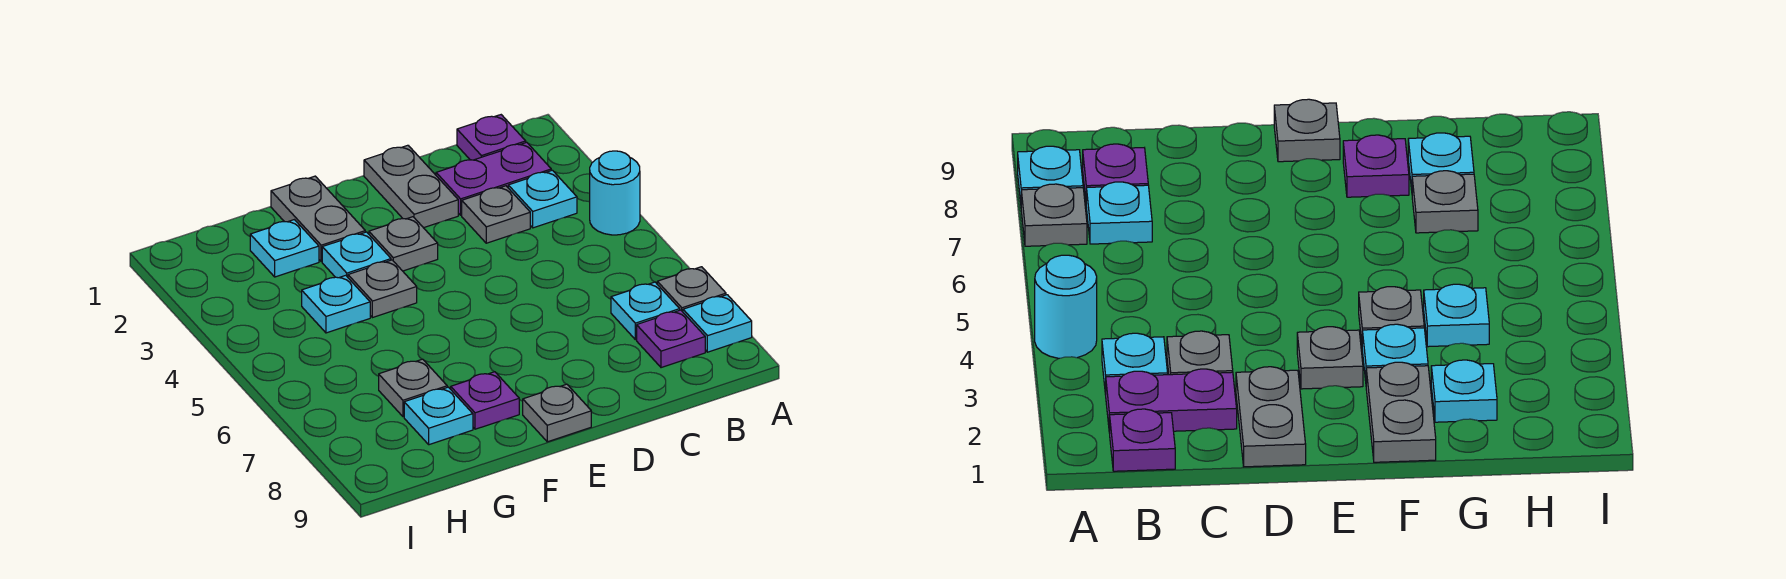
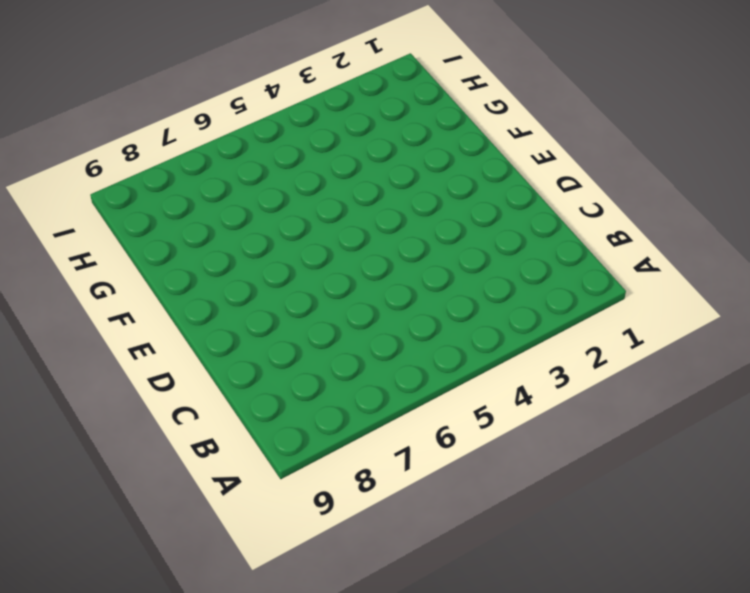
none -> cyan round brick A4 level 1
none -> grey plate A7 level 1
none -> cyan plate A8 level 1

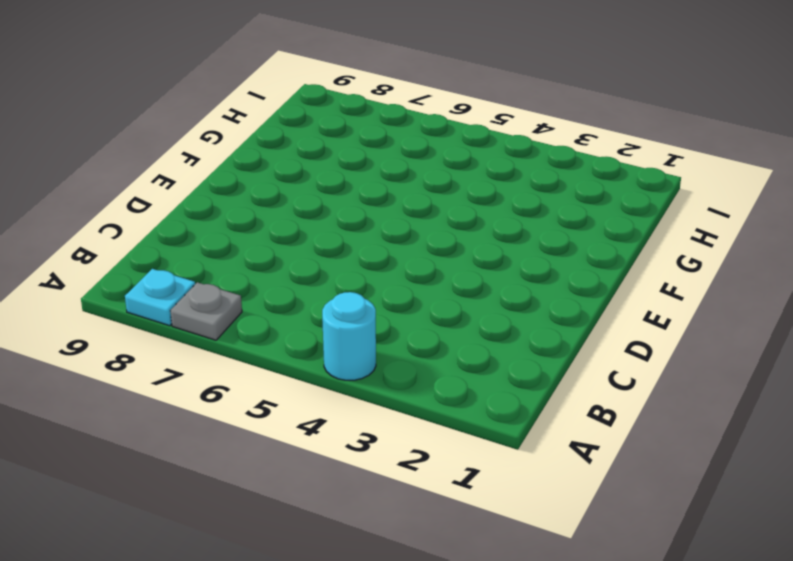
none -> purple plate B1 level 1
none -> purple plate B2:C2 level 1
none -> cyan plate B3 level 1

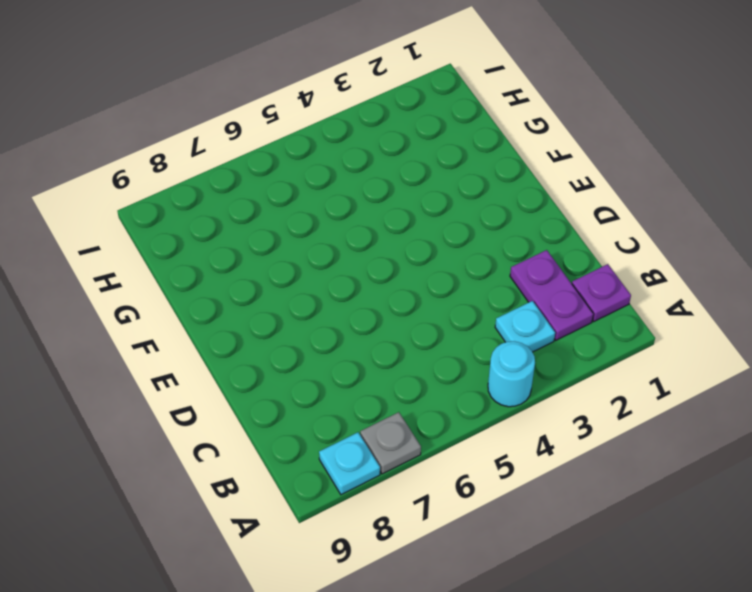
none -> cyan plate B7 level 1
none -> purple plate B8 level 1
none -> grey plate C3 level 1

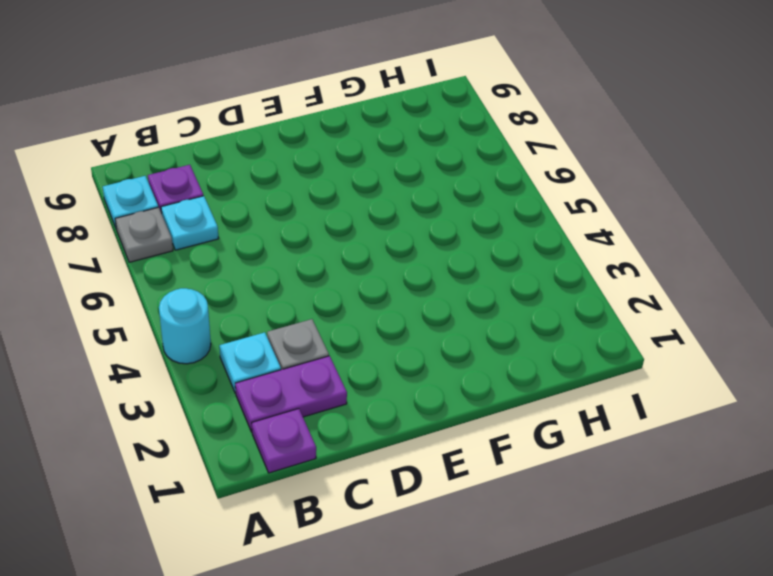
none -> grey plate D1:D2 level 1
none -> grey plate E3 level 1
none -> grey plate E9 level 1

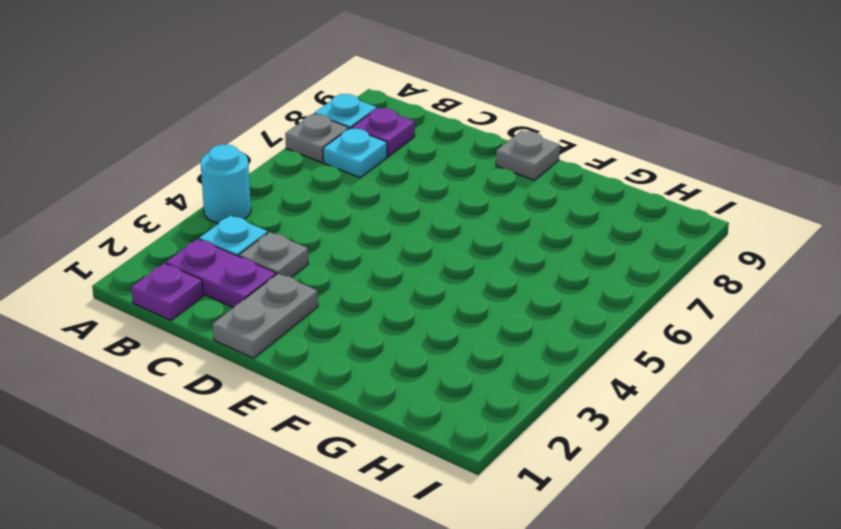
none -> grey plate E3 level 1
none -> grey plate F1:F2 level 1
none -> cyan plate F3 level 1

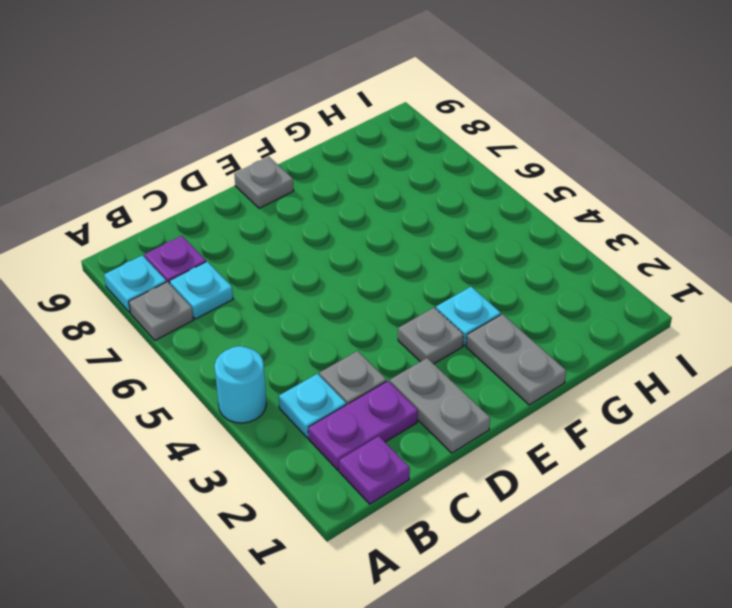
none -> grey plate F4 level 1
none -> purple plate F8 level 1
none -> cyan plate G2 level 1

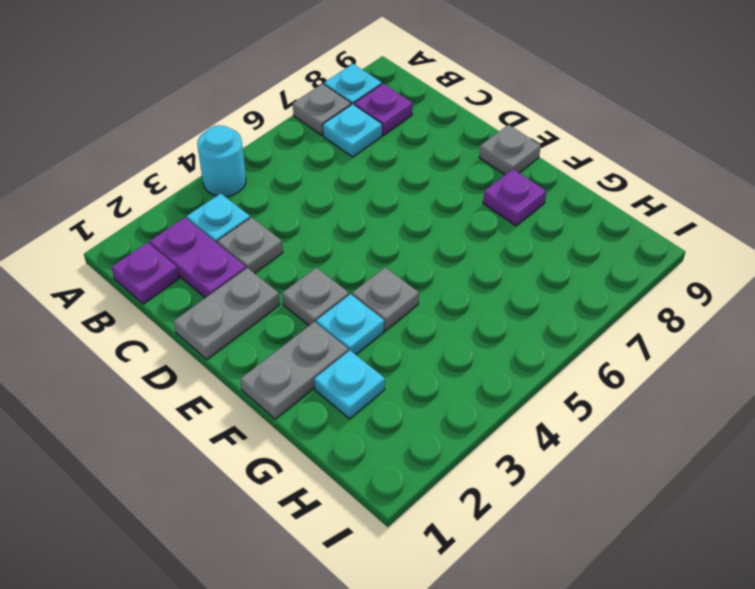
none -> cyan plate G4 level 1
none -> grey plate G7 level 1
none -> cyan plate G8 level 1

